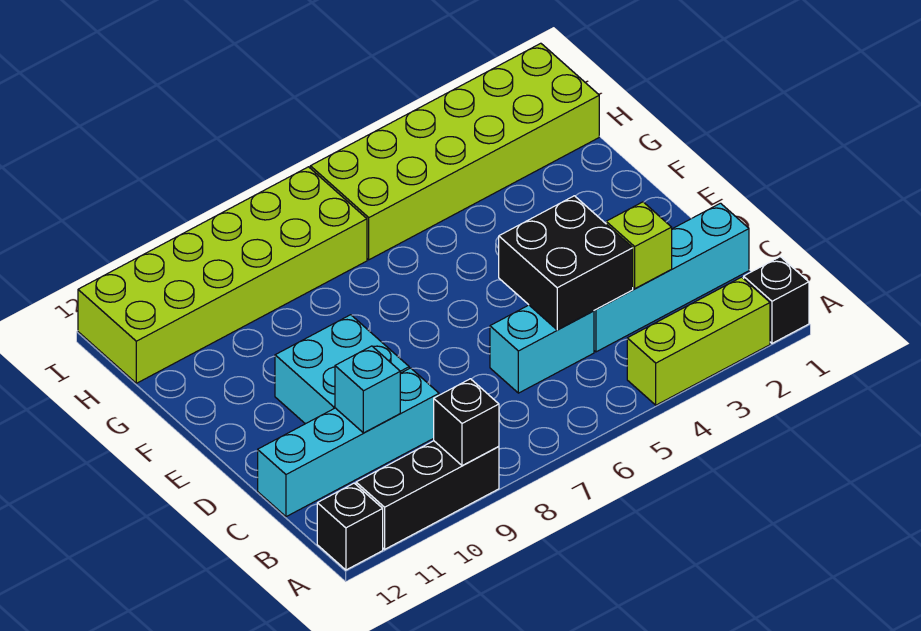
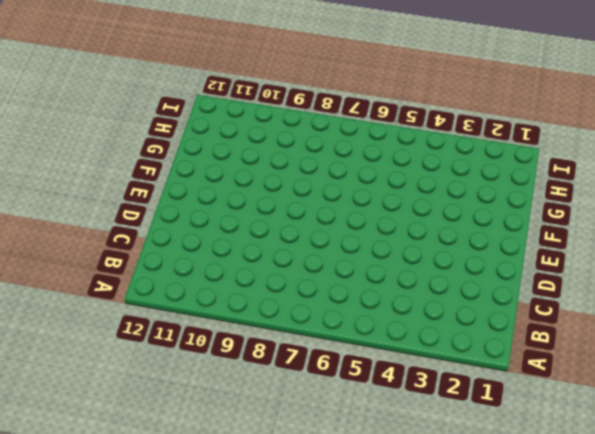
none -> black brick A1 level 1
none -> lime brick A2:A4 level 1
none -> black brick A9:A11 level 1

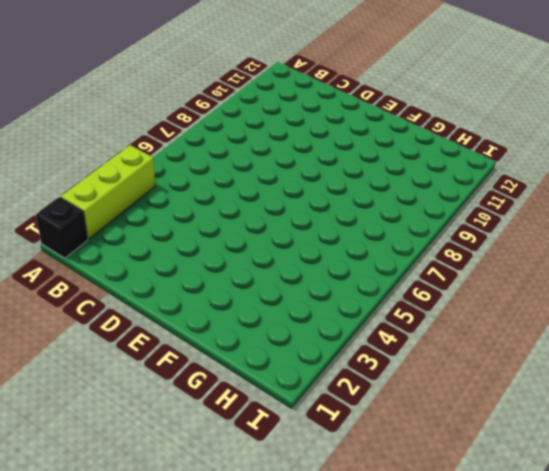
none -> black brick A9:A11 level 1
none -> black brick A12 level 1
none -> cyan brick C1:C4 level 1

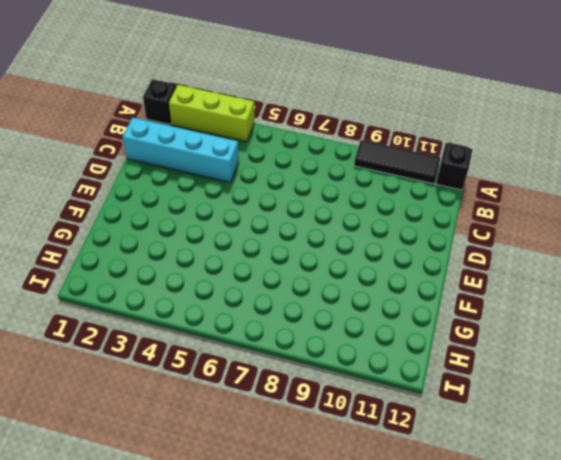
black tile A9:A11 level 1 -> black brick A9:A11 level 1
none -> cyan brick C5:C6 level 1
none -> cyan brick C9:C12 level 1
none -> cyan brick D9:E10 level 1

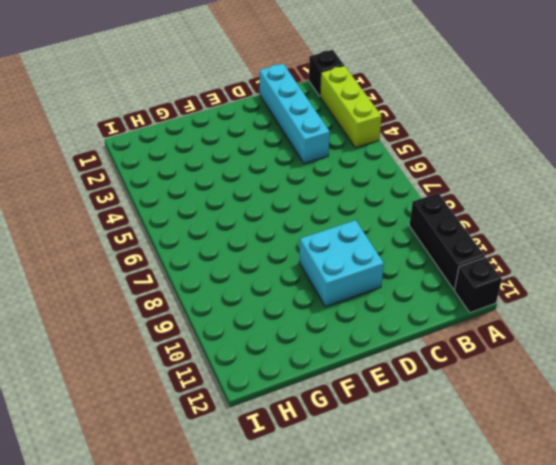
none -> cyan brick C5:C6 level 1
none -> cyan brick C9:C12 level 1
none -> lime brick H1:I6 level 1

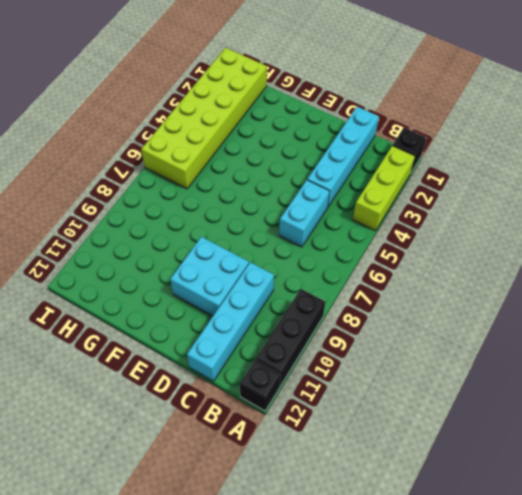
none -> lime brick H7:I12 level 1
none -> black brick A9 level 2
none -> lime brick C3 level 2

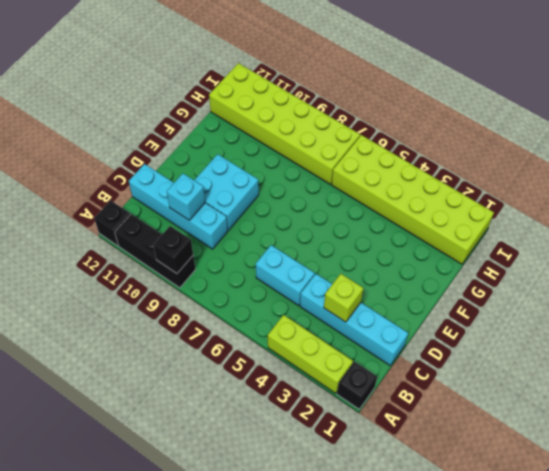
none -> black brick C4:D5 level 2

